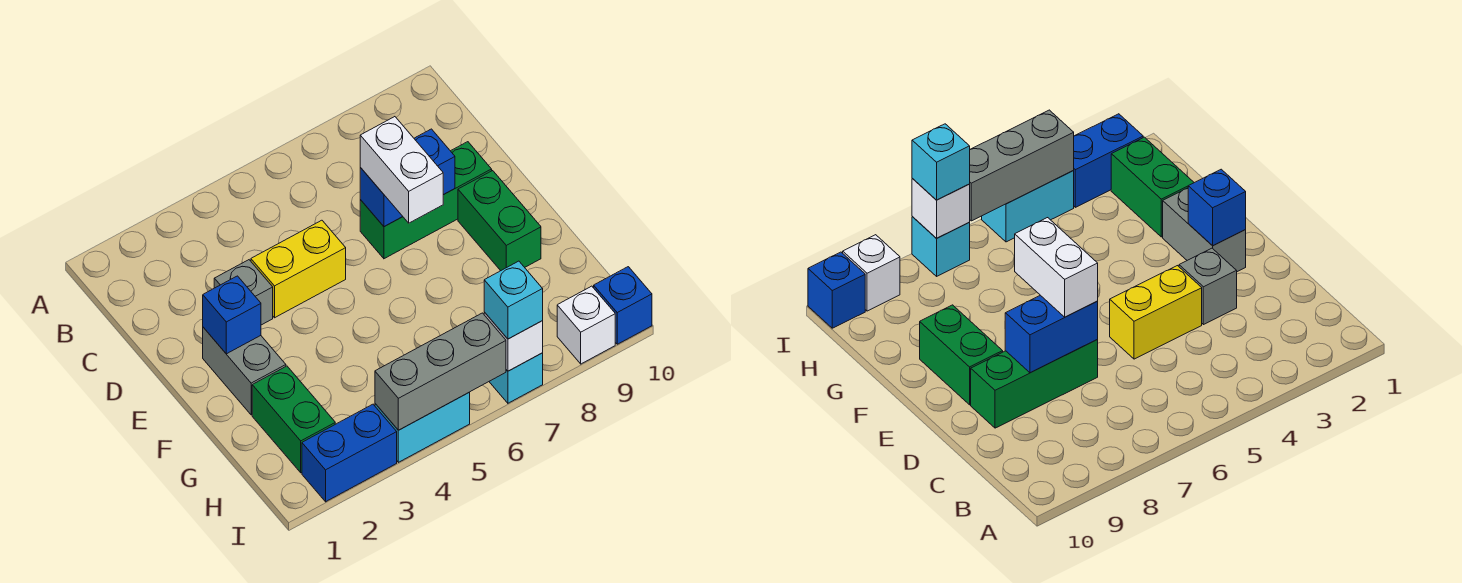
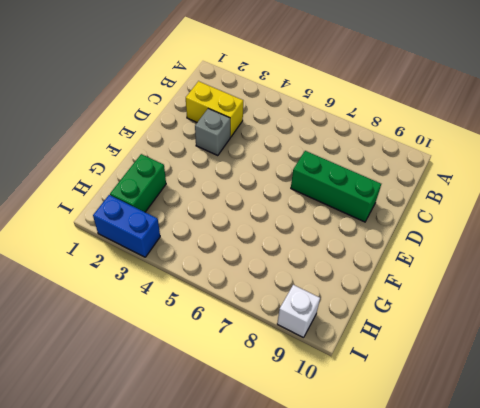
yellow brick C2:C3 level 1 -> yellow brick D4:D5 level 1
none -> grey brick E2:F2 level 1
none -> green brick E9:F9 level 1
none -> cyan brick I4:I5 level 1

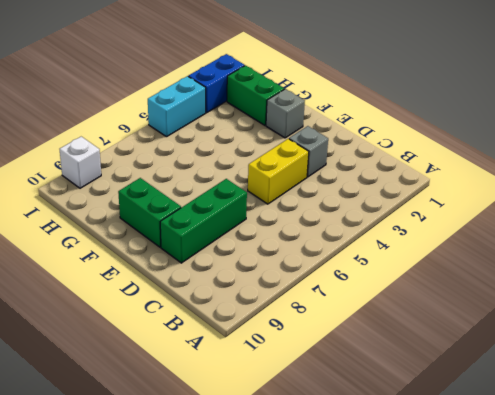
grey brick F2 level 1 -> grey brick E2:F2 level 1
none -> cyan brick I7 level 1
none -> blue brick I10 level 1
none -> blue brick D7:D8 level 2

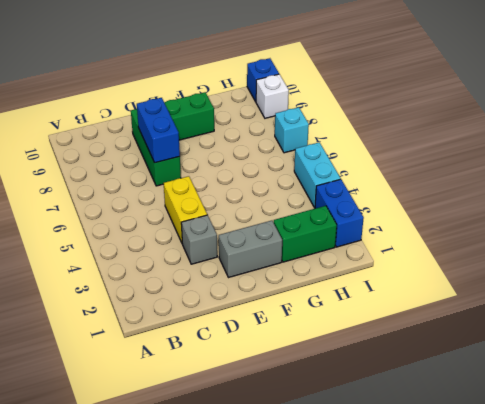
none -> blue brick E2 level 2
none -> grey brick I4:I6 level 2
none -> white brick I7 level 2

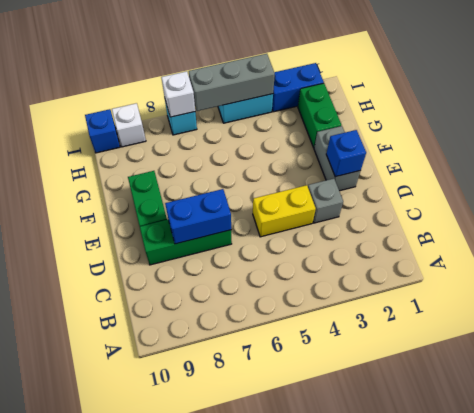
none -> white brick D7:E7 level 3
none -> cyan brick I7 level 3

